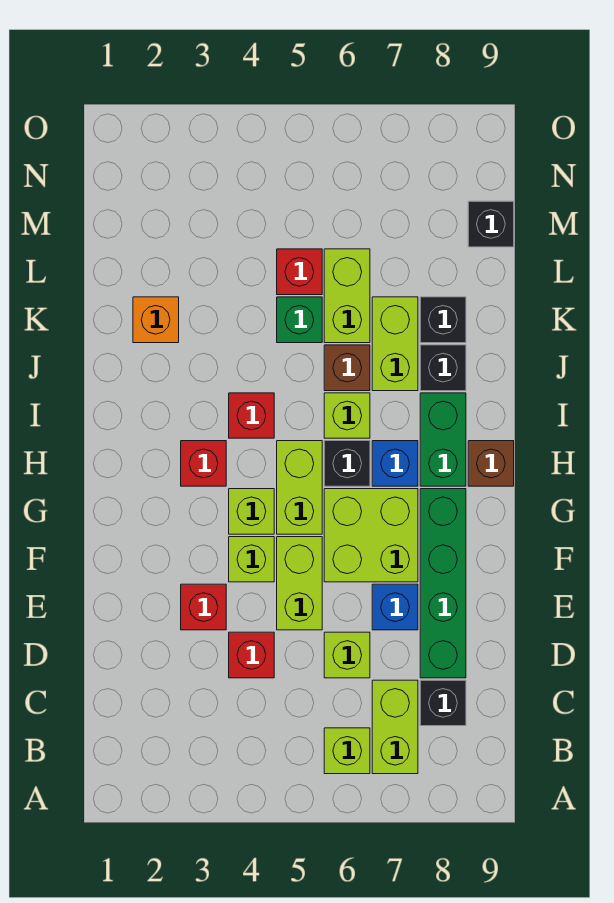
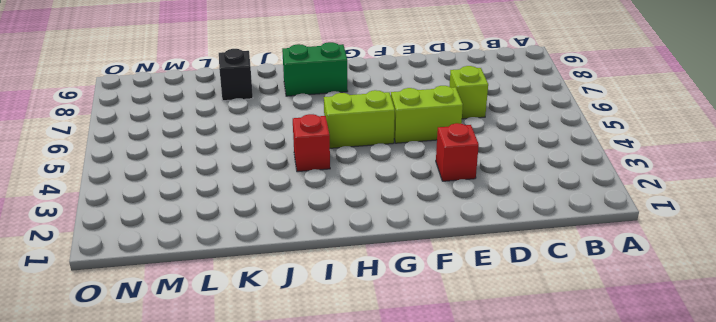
none -> lime brick B6 level 1
none -> lime brick B7:C7 level 1
none -> black brick C8 level 1

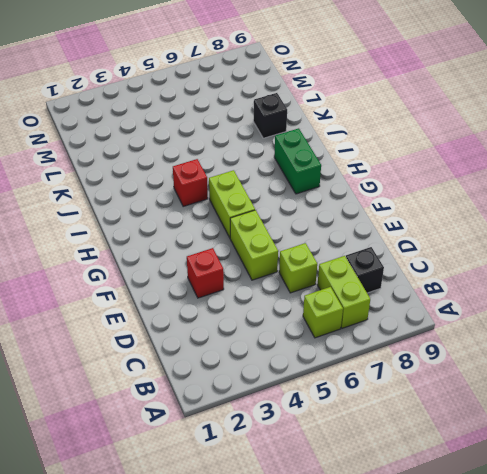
none -> red brick D4 level 1
none -> green brick D8:G8 level 1
none -> blue brick E7 level 1

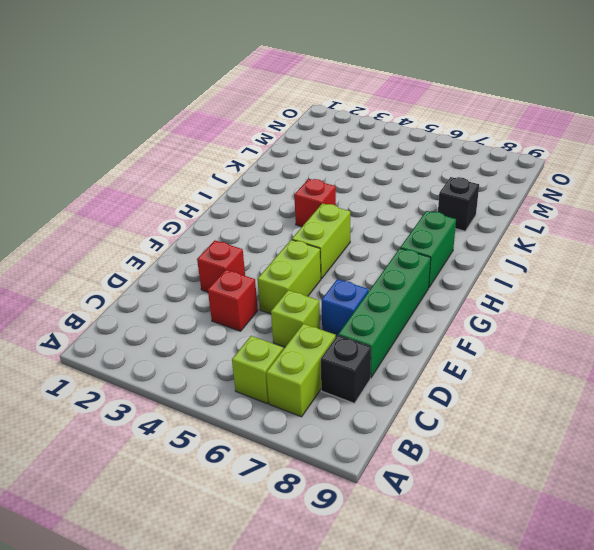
none -> lime brick F4 level 1
none -> lime brick F6:G7 level 1
none -> lime brick G4 level 1

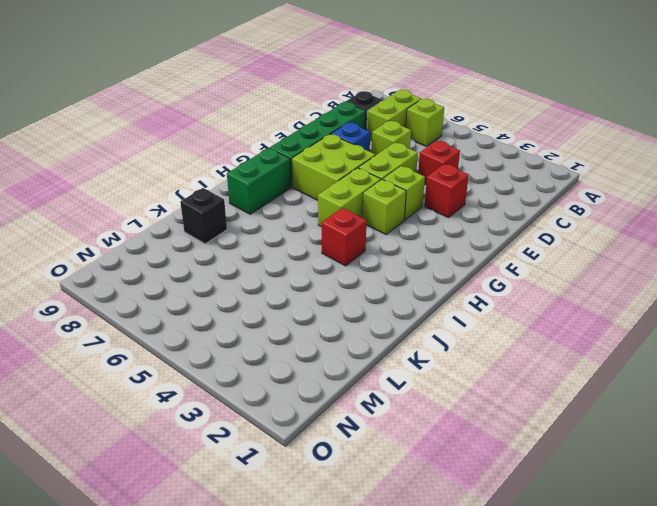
none -> red brick H3 level 1
none -> black brick H6 level 1
none -> blue brick H7 level 1

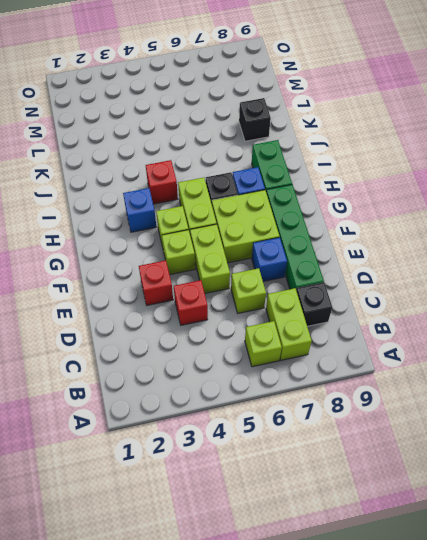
blue brick H3 level 1 -> red brick H3 level 1
none -> brown brick H9 level 1
none -> lime brick I6 level 1
none -> brown brick J6 level 1

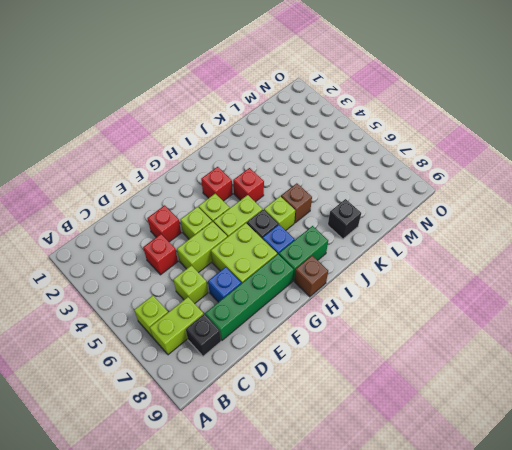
none -> lime brick J7:K7 level 1
none -> black brick J8 level 1
none -> orange brick K2 level 1

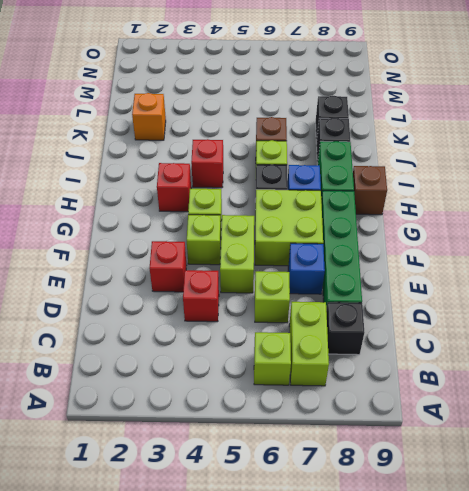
none -> lime brick G5:H5 level 1
none -> lime brick J7:K7 level 1
none -> green brick K5 level 1

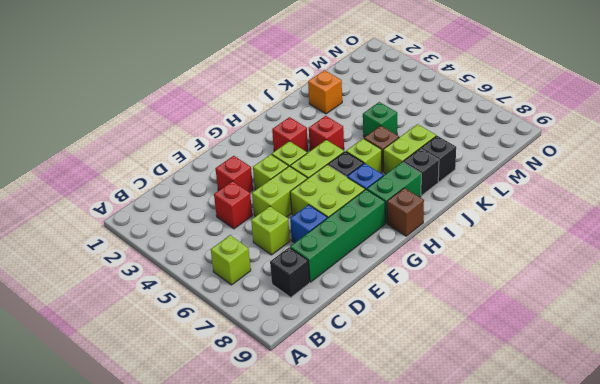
none -> lime brick B7:C7 level 1
none -> lime brick K6:L6 level 1
none -> red brick L5 level 1

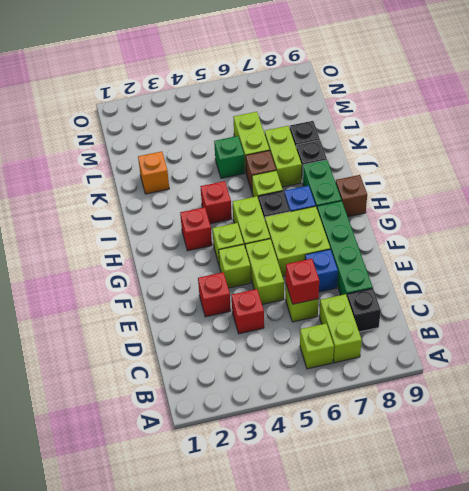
red brick D6 level 2 -> red brick L5 level 1
none -> black brick M9 level 1

